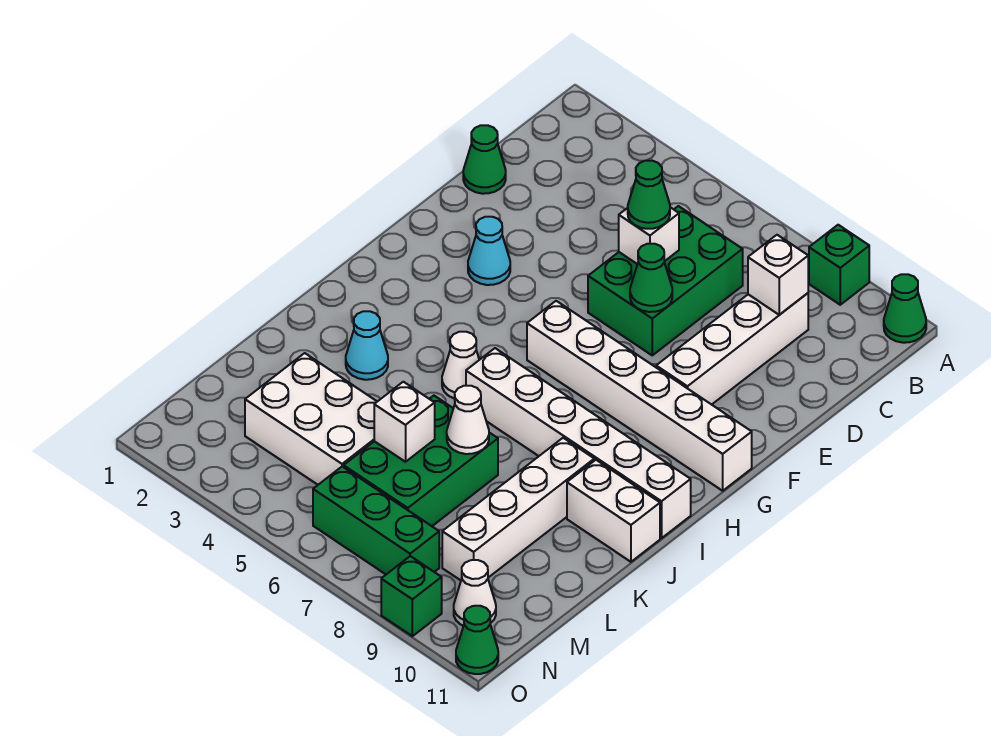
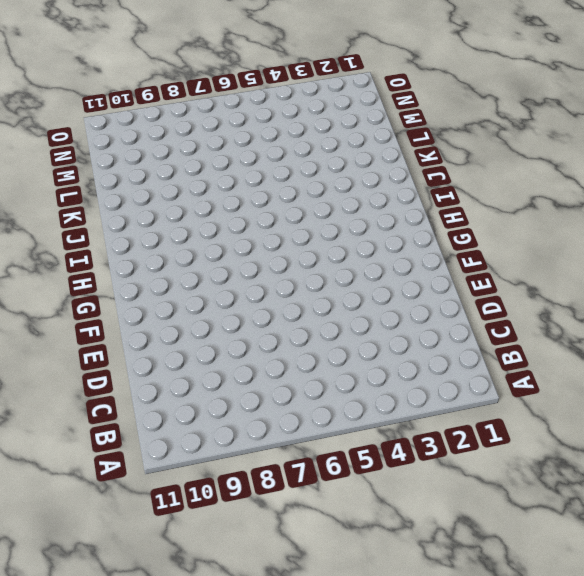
none -> green brick A9 level 1
none -> green cone A11 level 1
none -> green brick C6:E7 level 1

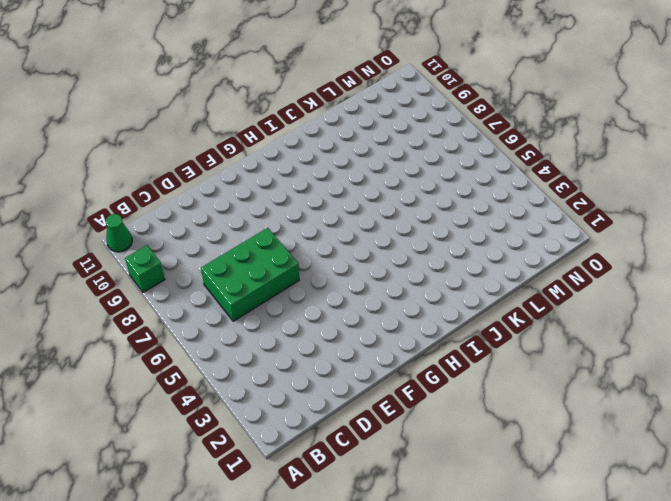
none -> white brick C9:F9 level 1
none -> green cone D1 level 1
none -> cyan cone F3 level 1

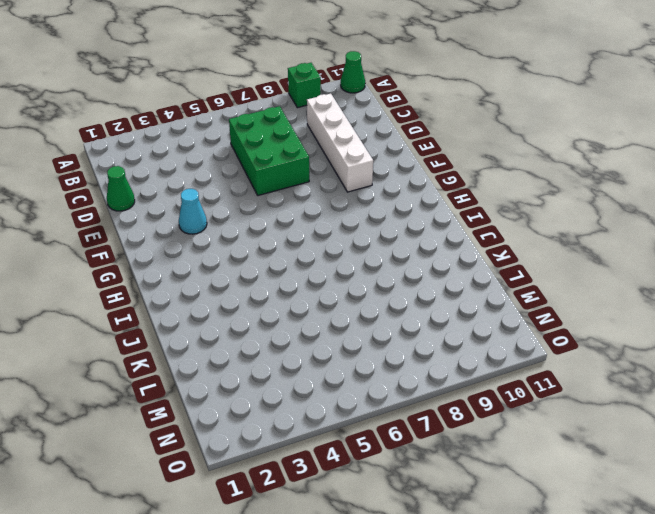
none -> white brick G6:G11 level 1
none -> white cone I5 level 1
none -> white brick I6:I11 level 1

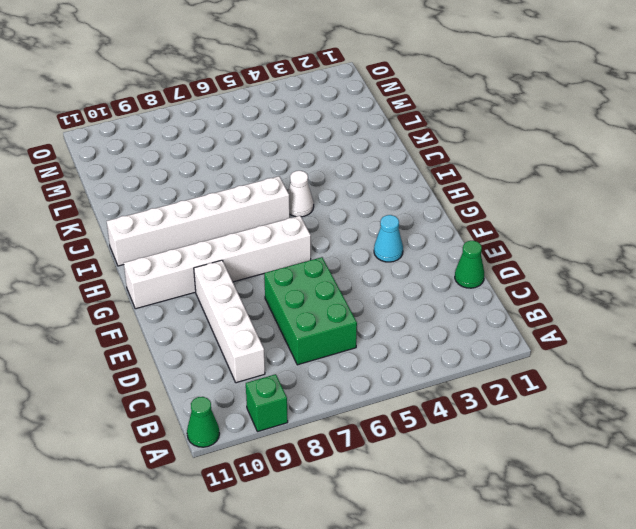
none -> cyan cone J3 level 1
none -> white brick J9:M9 level 1
none -> white brick J10:J11 level 1

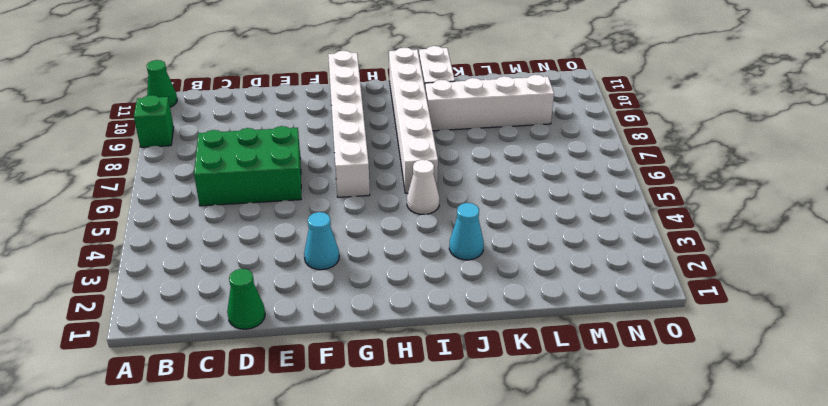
none -> white brick C9:F9 level 1
none -> green brick K6:M7 level 1
none -> white brick L3:M5 level 1

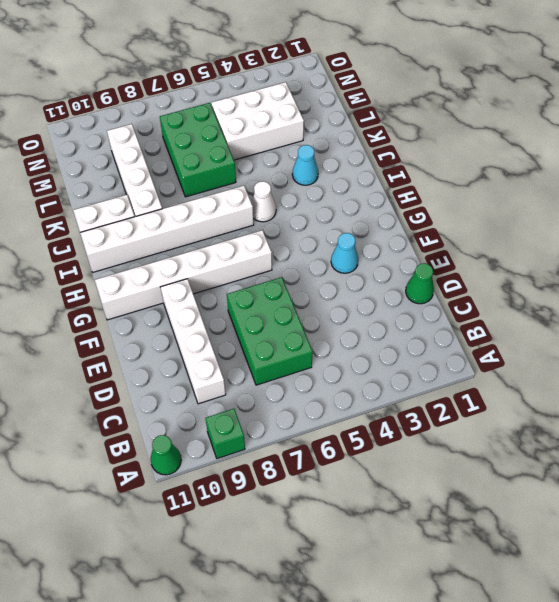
none -> green brick N6:N8 level 1
none -> white cone N10 level 1
none -> green brick O9 level 1

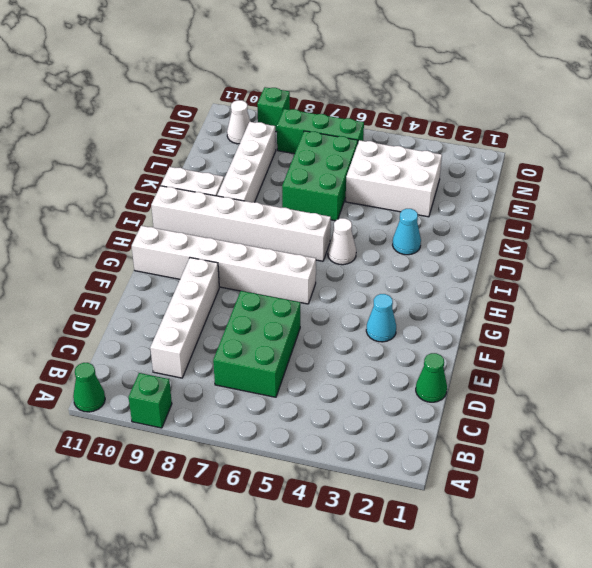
none -> green cone O11 level 1
none -> white brick C9 level 2
none -> white brick D6 level 2

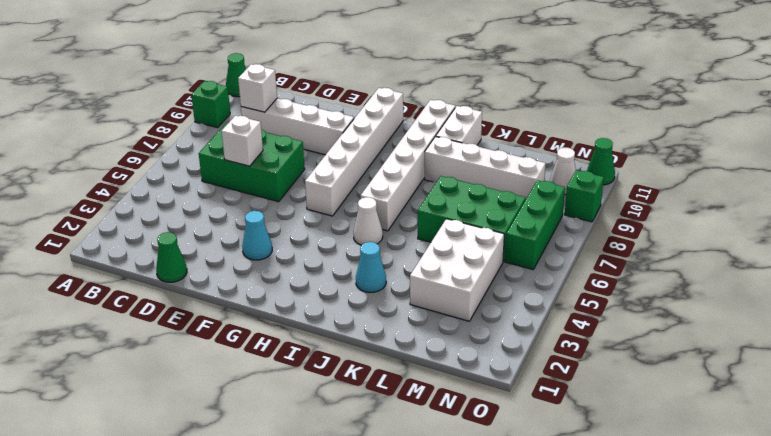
none -> green cone E7 level 2
none -> white cone K7 level 2
none -> white brick L6 level 2

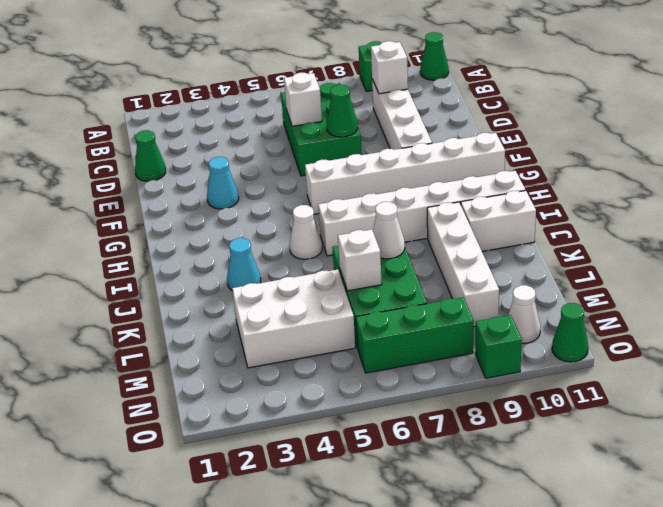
none -> green cone D6 level 3

